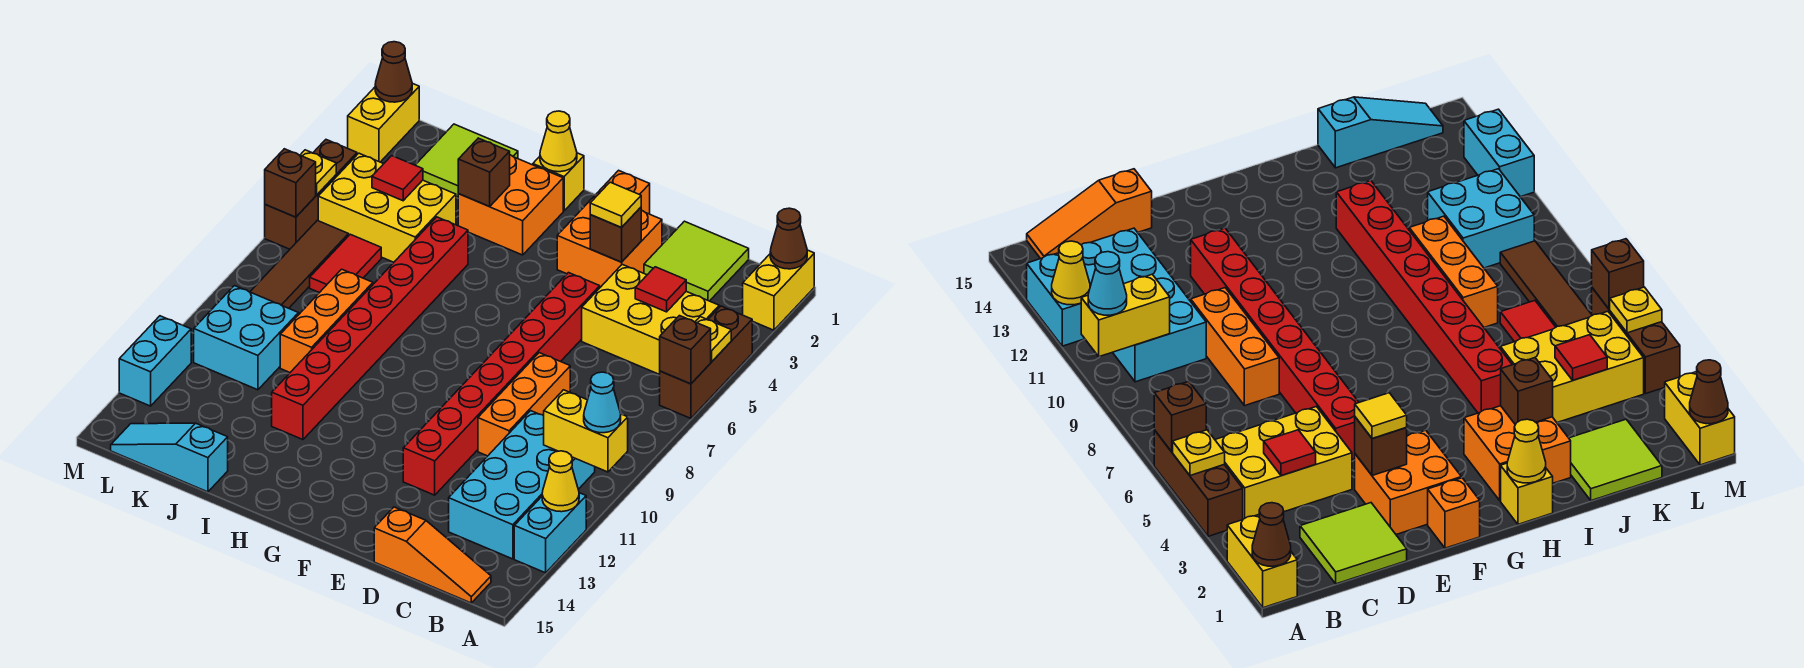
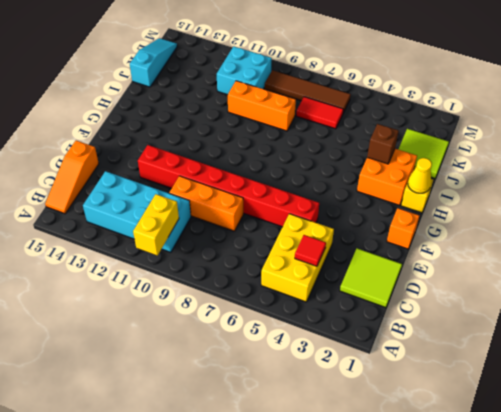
none -> yellow brick A1:A2 level 1
none -> brown brick A4:A6 level 1
none -> cyan brick A12:A13 level 1
none -> orange brick E2:F3 level 1

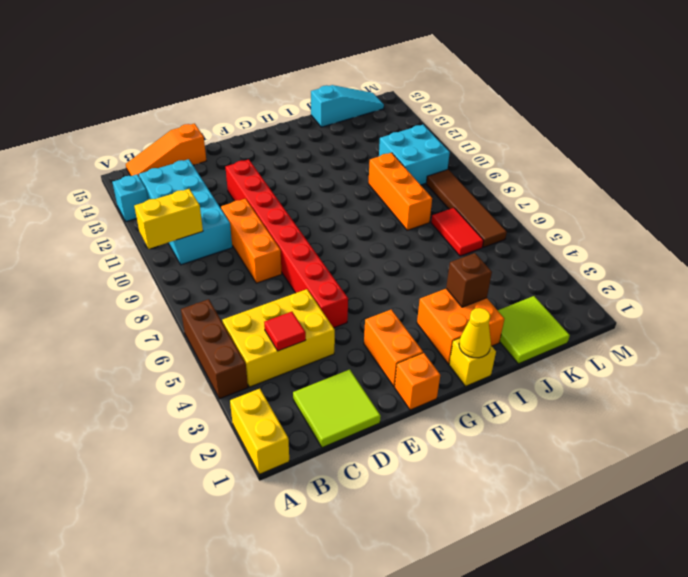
cyan brick A13 level 1 -> cyan brick A12:A13 level 1
orange brick F2:F3 level 1 -> orange brick E2:F3 level 1
none -> red brick I5:I12 level 1
none -> yellow brick J4:L5 level 1
none -> yellow brick M1:M2 level 1
none -> brown brick M4:M6 level 1

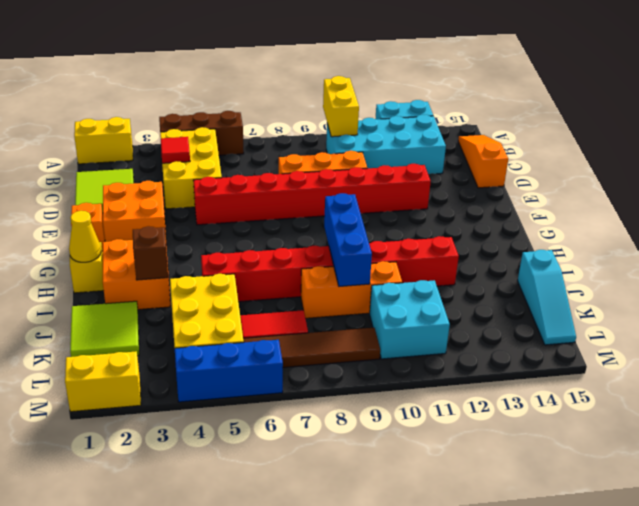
blue brick H9:J9 level 2 -> none
blue brick M4:M6 level 1 -> brown brick M4:M6 level 1
none -> cyan brick M12:M13 level 1
none -> brown cone A1 level 2
none -> yellow plate A5 level 2
none -> brown brick A6 level 2

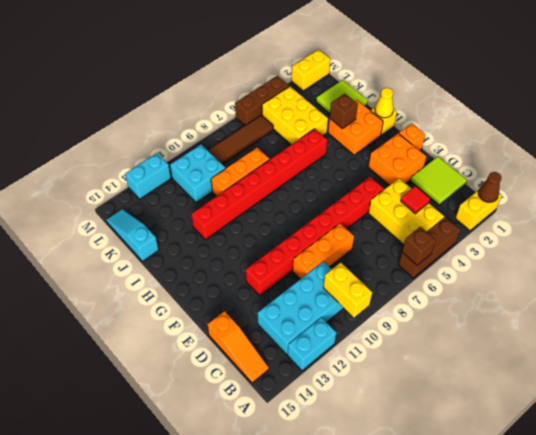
none -> red tile K6:K7 level 1
none -> yellow plate A5 level 2
none -> yellow cone A12 level 2
none -> brown brick E3 level 2

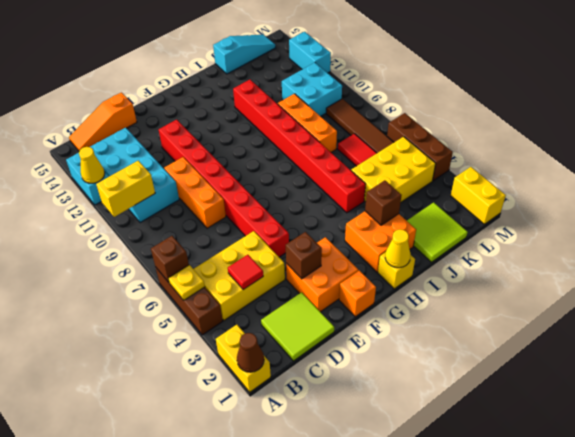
none -> red tile K4 level 2
none -> brown cone M1 level 2
none -> yellow plate M5 level 2
none -> brown brick M6 level 2

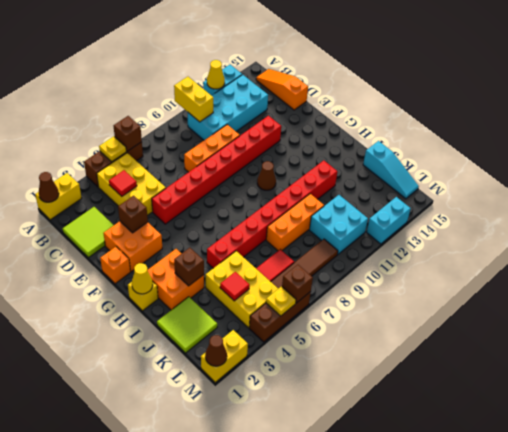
brown cone G10 level 1 -> none
none -> cyan cone A10 level 3
none -> yellow tile E3 level 3

